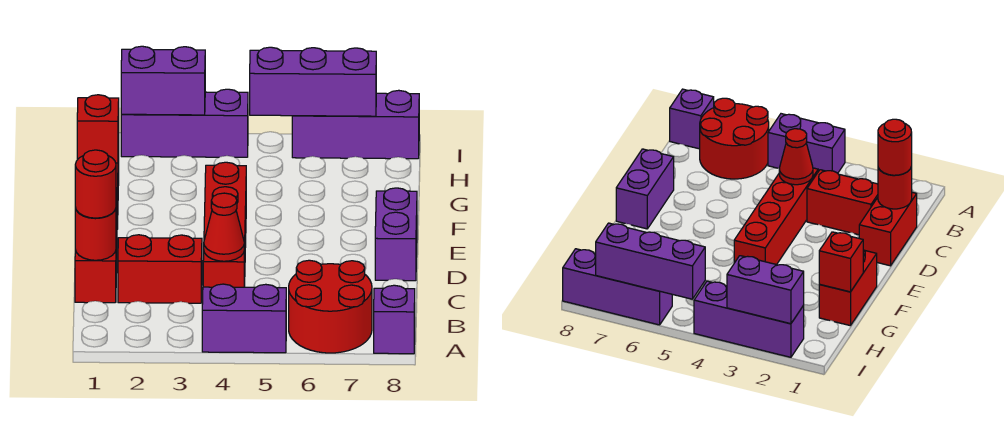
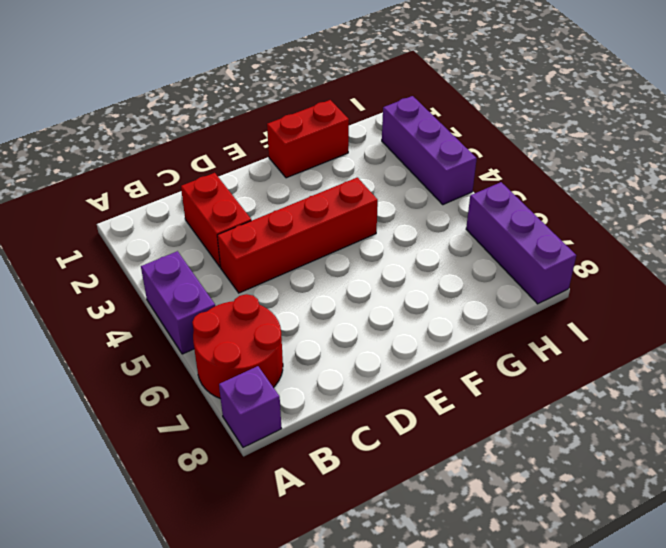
none -> red brick C1:D1 level 1
none -> purple brick D8:E8 level 1
none -> red round brick C1 level 2

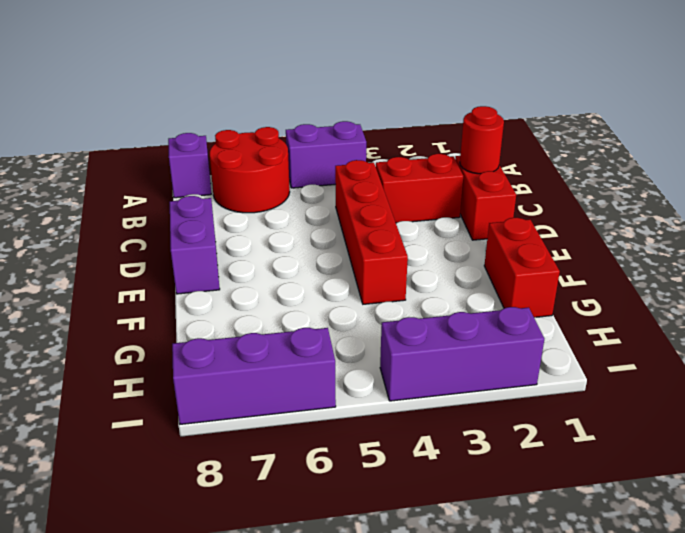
none -> red cone C4 level 2
none -> red brick G1 level 2
none -> purple brick I2:I3 level 2

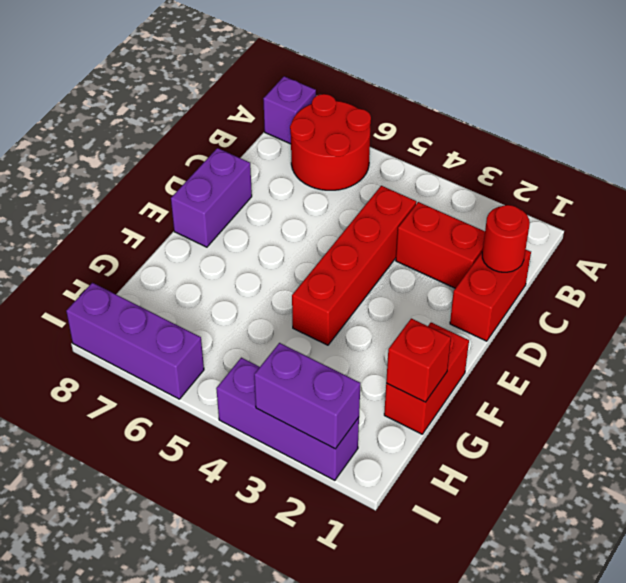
none -> purple brick A4:A5 level 1
none -> red cone C4 level 2
none -> purple brick I5:I7 level 2

